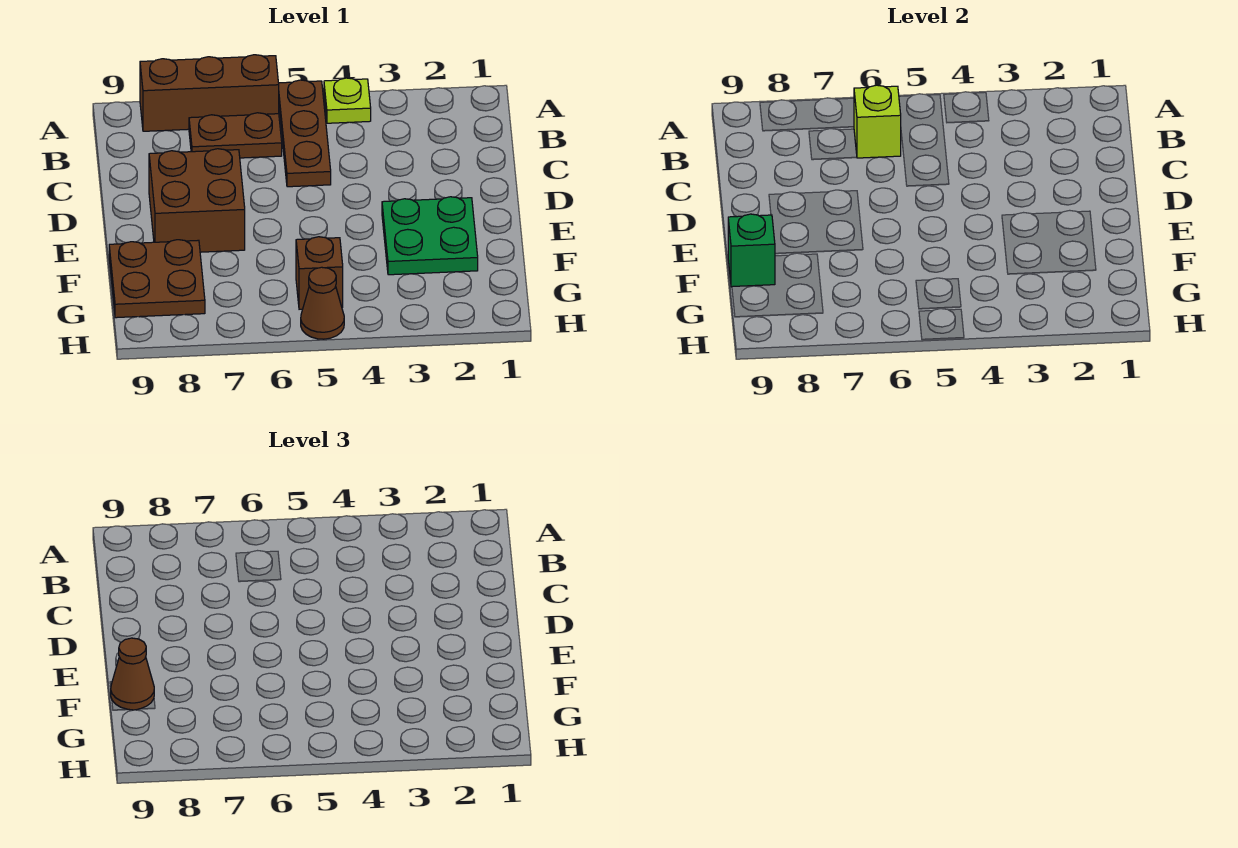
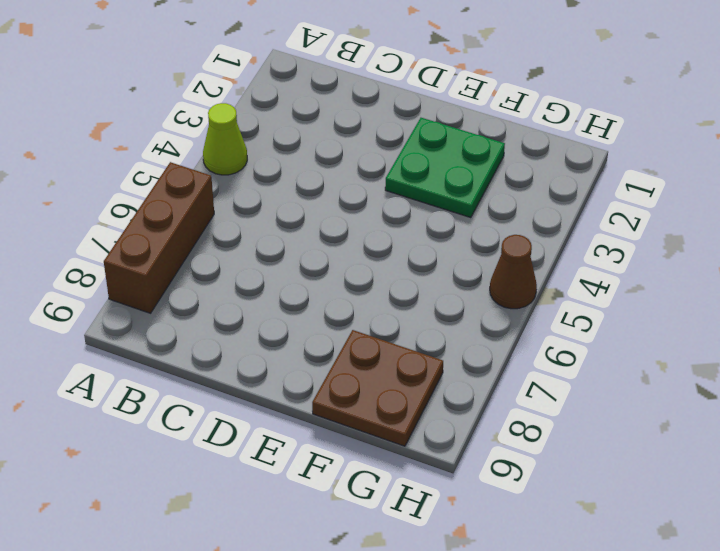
lime cone A4 level 1 -> lime plate A4 level 1
none -> brown plate A5:C5 level 1
none -> brown plate B6:B7 level 1
none -> brown brick D7:E8 level 1

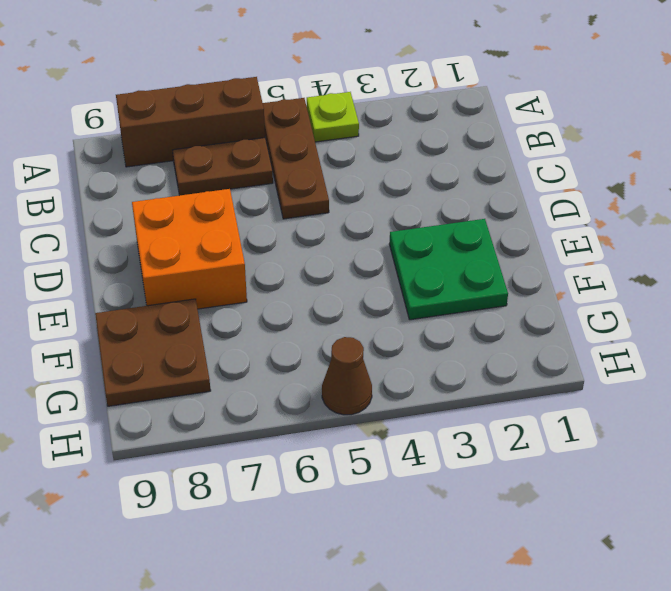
orange brick D7:E8 level 1 -> brown brick D7:E8 level 1
none -> brown brick G5 level 1
none -> lime brick B6 level 2
none -> green brick F9 level 2

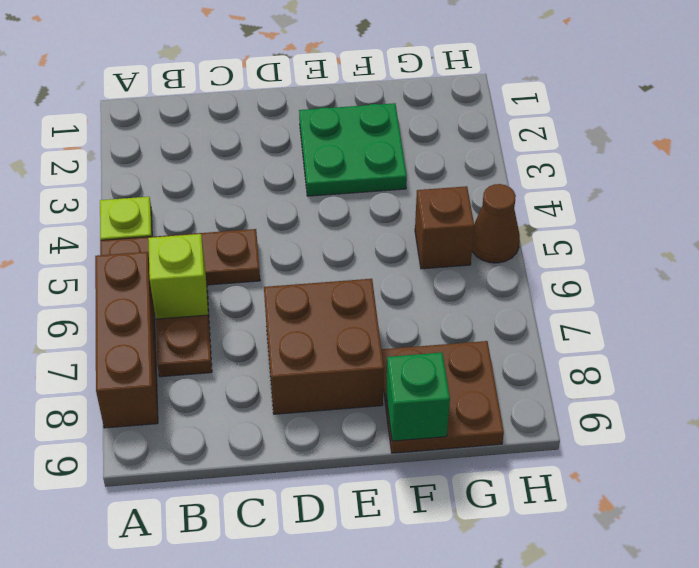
none -> brown cone F9 level 3

